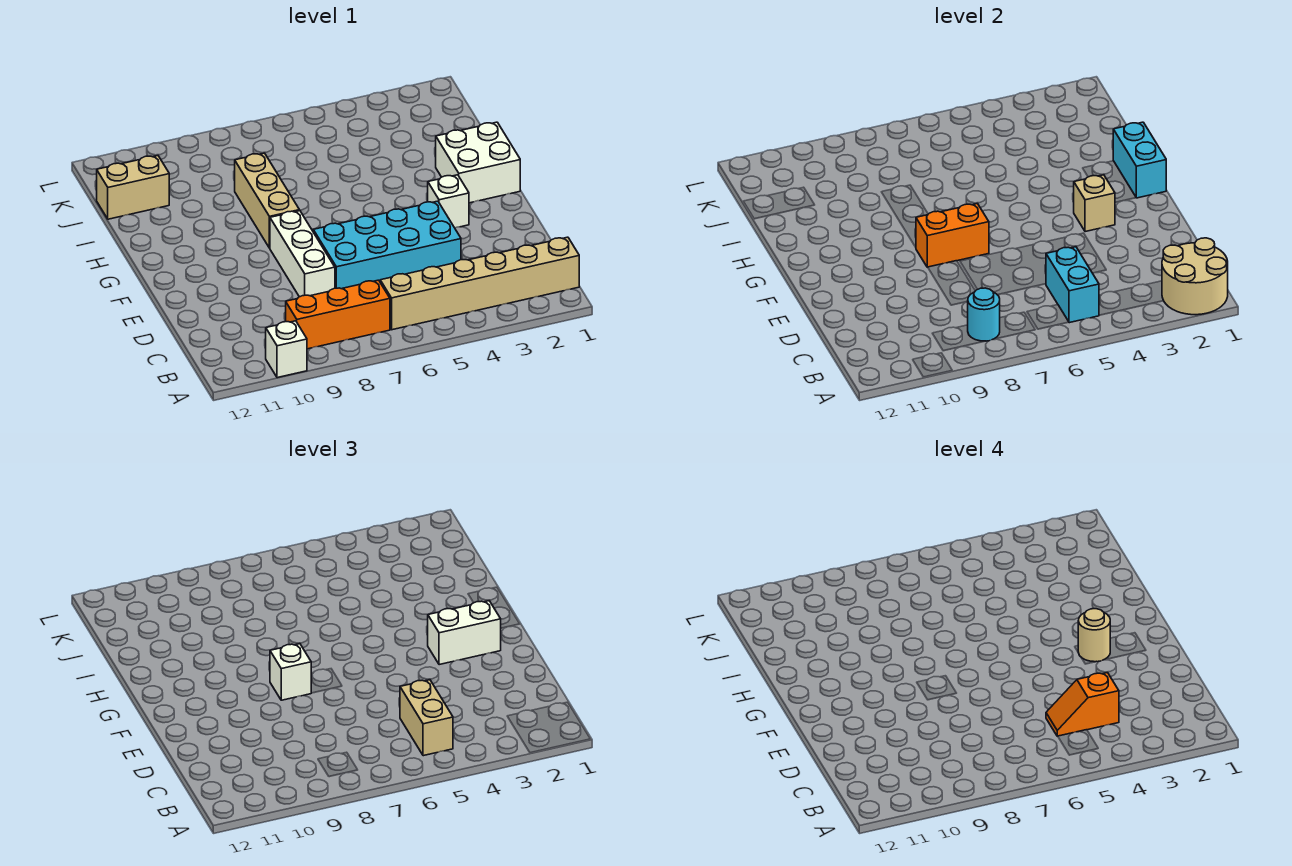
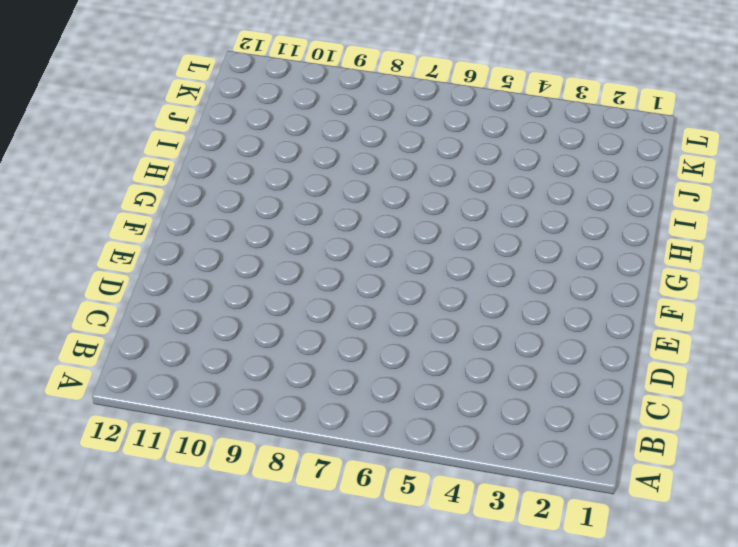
none -> white brick A10 level 1
none -> tan brick B1:B6 level 1
none -> orange brick B7:B9 level 1

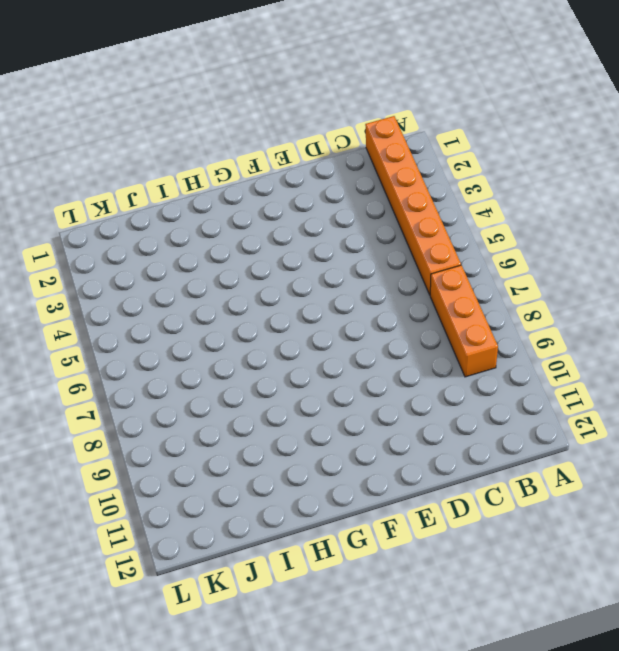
orange brick B1:B6 level 1 -> tan brick B1:B6 level 1
none -> white brick A10 level 1
none -> cyan brick D4:E7 level 1
none -> white brick D8:F8 level 1

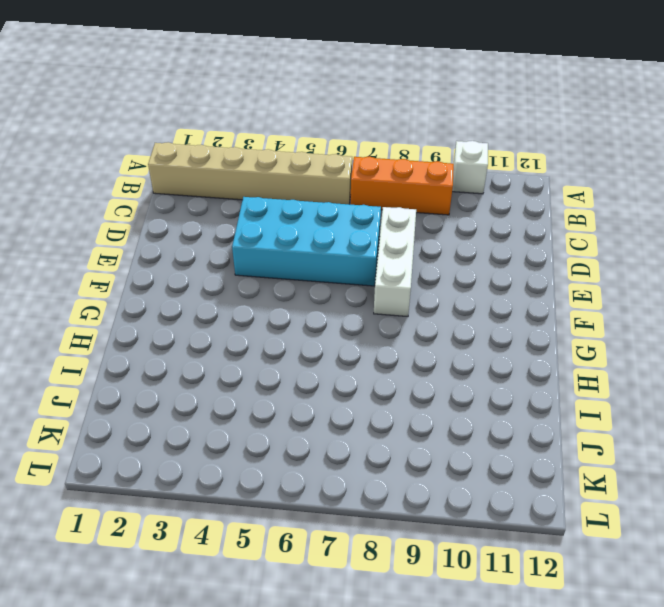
none -> white brick F3 level 1
none -> white brick G1:H2 level 1
none -> tan brick G8:I8 level 1

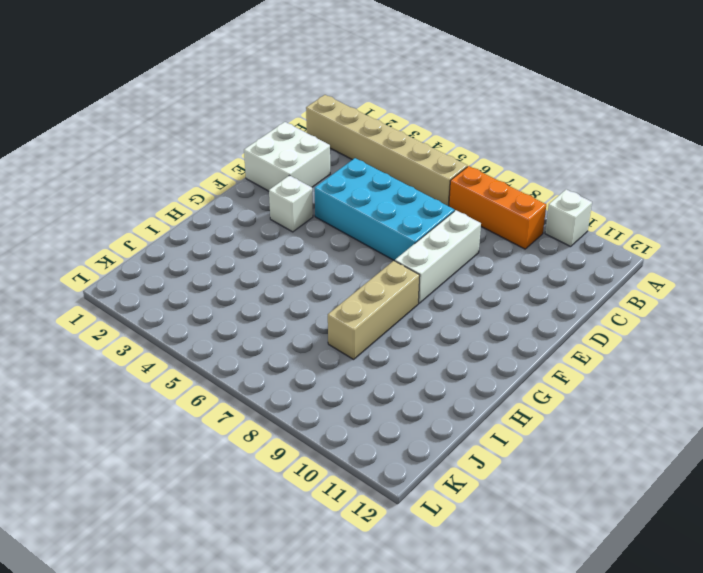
white brick D1:E2 level 1 -> white brick G1:H2 level 1
none -> tan brick J11:J12 level 1
none -> tan round brick A1:B2 level 2
none -> cyan brick B5:C5 level 2

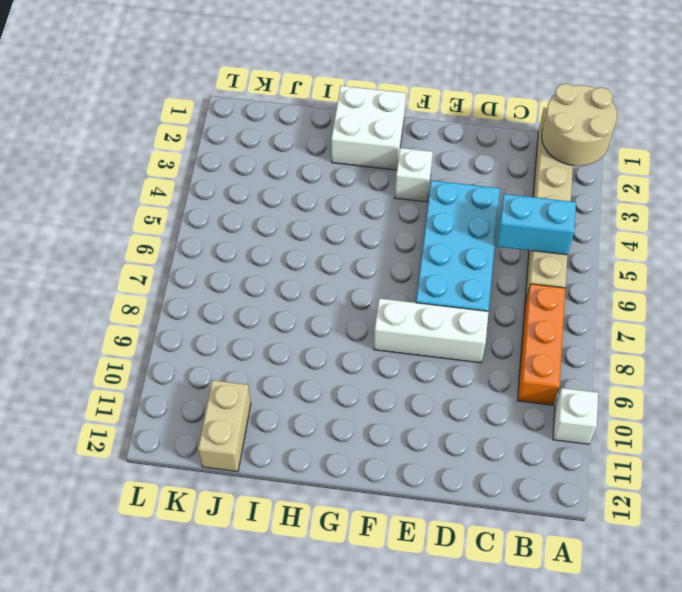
none -> tan brick G8:I8 level 1
none -> cyan round brick B8 level 2
none -> tan brick F3 level 2

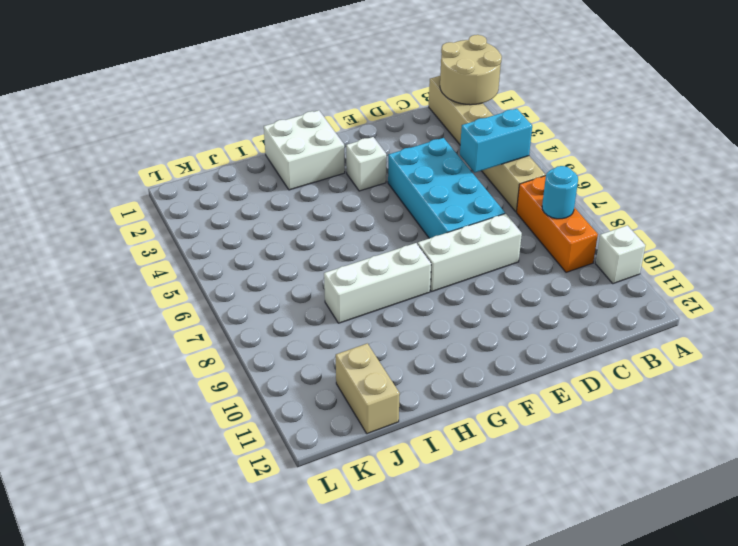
white brick G8:I8 level 1 -> tan brick G8:I8 level 1
none -> tan brick F3 level 2
none -> orange brick F7:F8 level 2
none -> cyan brick G1:H1 level 2

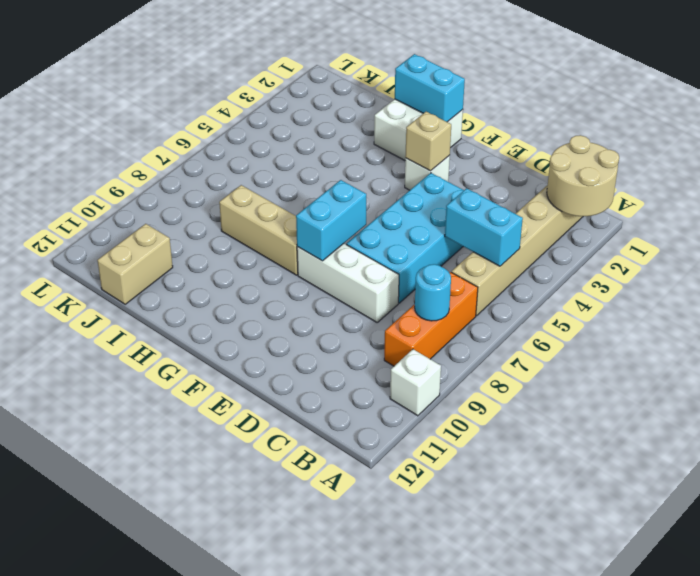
cyan brick F7:F8 level 2 -> orange brick F7:F8 level 2
none -> tan brick B5:C5 level 3
none -> white brick F2:F3 level 3
none -> white brick F8 level 3

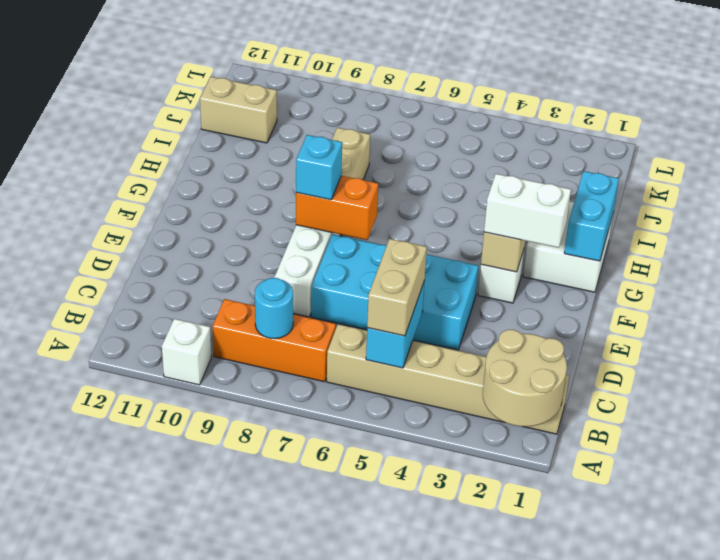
cyan brick F8 level 3 -> white brick F8 level 3
none -> orange slope C4:C5 level 4 top 4
none -> tan round brick F3 level 4

